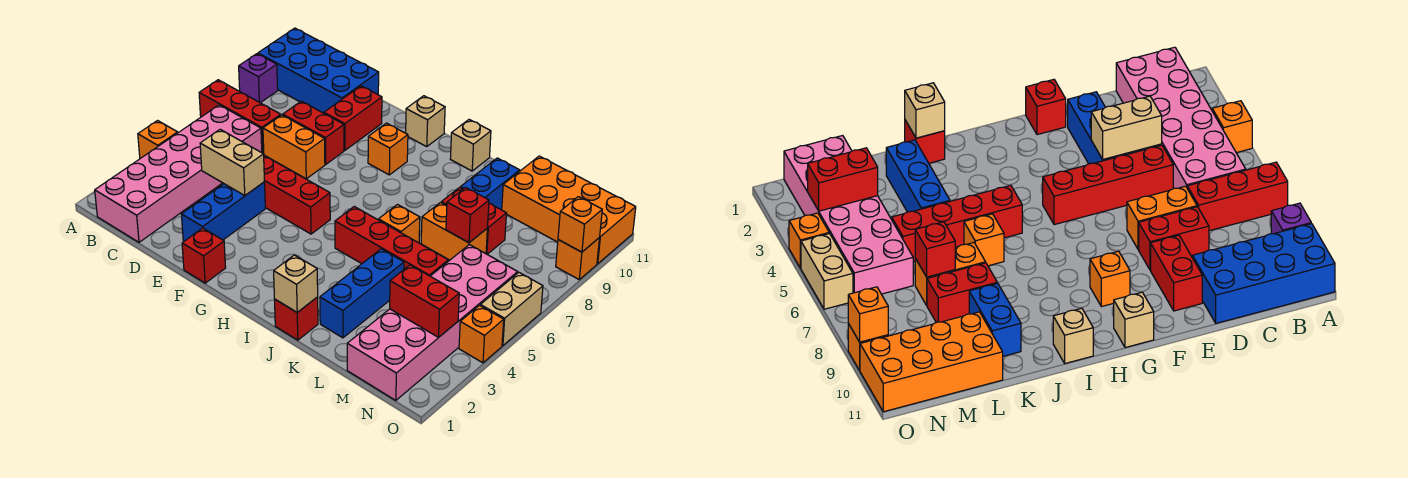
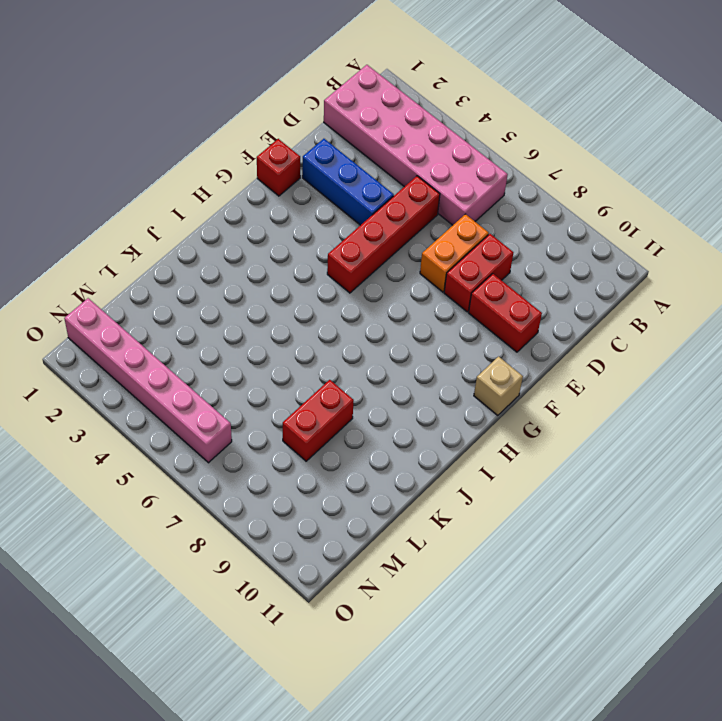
pink brick N1:N6 level 1 -> pink brick M1:N6 level 1
none -> orange brick A4 level 1
none -> red brick A7:C7 level 1
none -> purple brick A9 level 1
none -> blue brick A10:D11 level 1

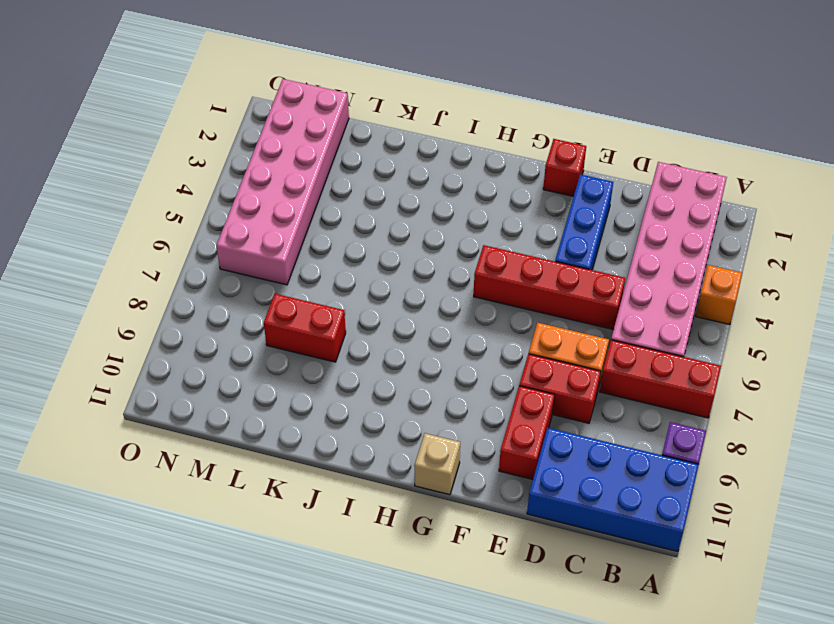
none -> orange brick G9 level 1
none -> red brick I5:L5 level 1
none -> tan brick I11 level 1
none -> red brick J1 level 1

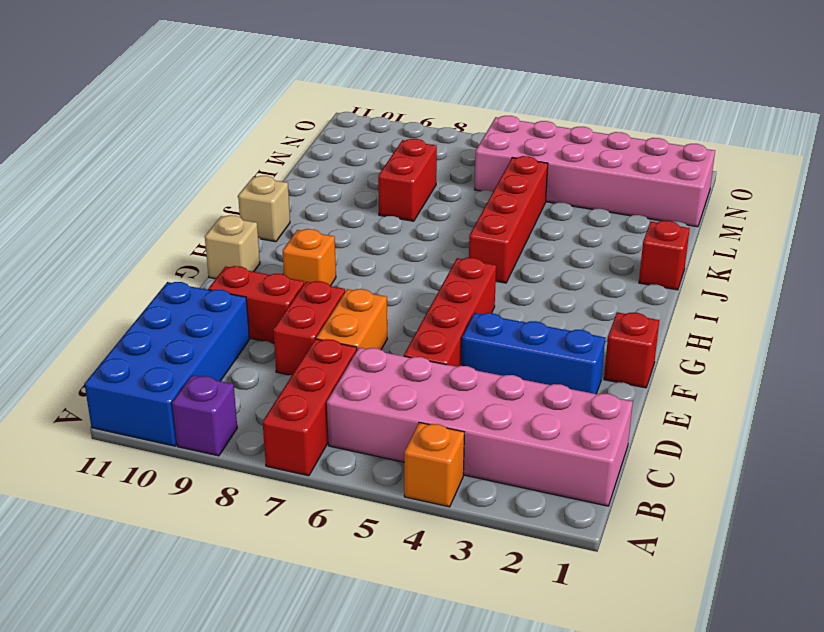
none -> orange brick J6 level 1
none -> blue brick K2:K4 level 1
none -> orange brick K7:L7 level 1
none -> blue brick K9:K10 level 1

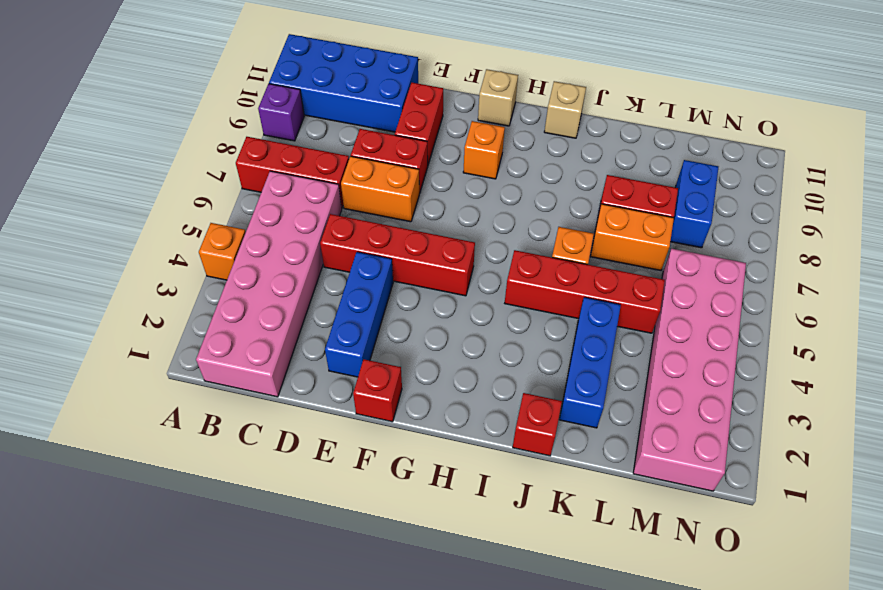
blue brick M8:M9 level 1 -> blue brick K9:K10 level 1
none -> orange brick L10:O11 level 1
none -> orange brick O4 level 1
none -> tan brick O5:O6 level 1
none -> orange brick O9 level 1

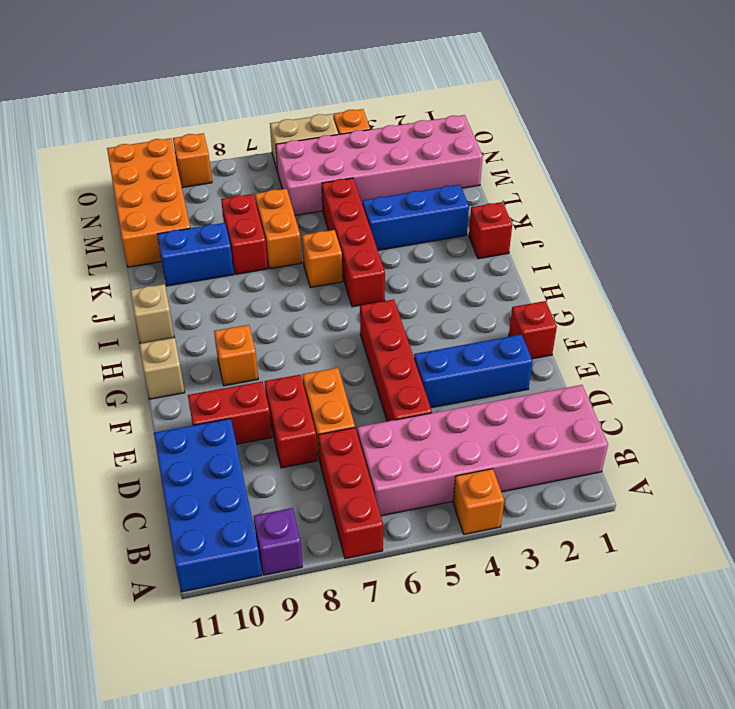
none -> tan brick D4:E4 level 2
none -> tan brick J1 level 2
none -> red brick L7 level 2
none -> red brick M3:N3 level 2

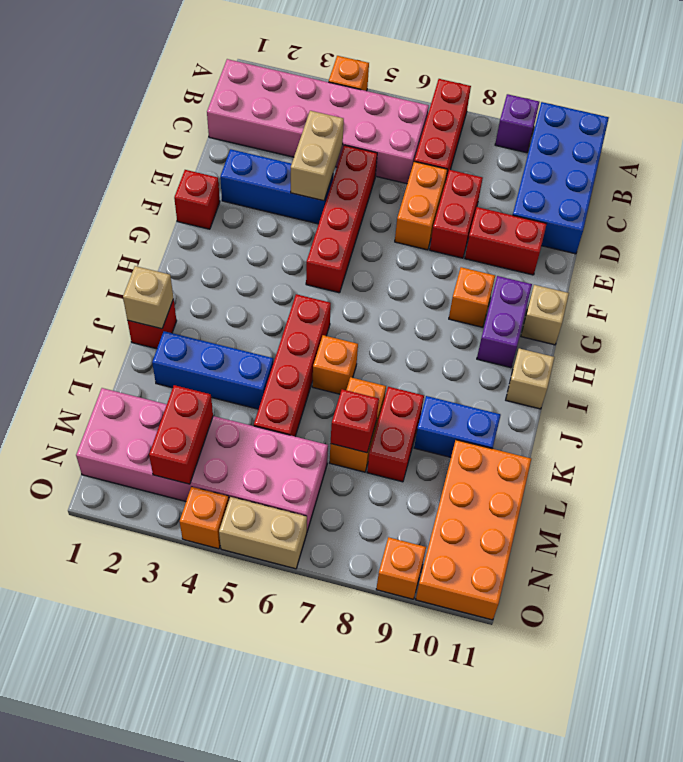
purple brick G10:H10 level 1 -> none
none -> orange brick O9 level 2

